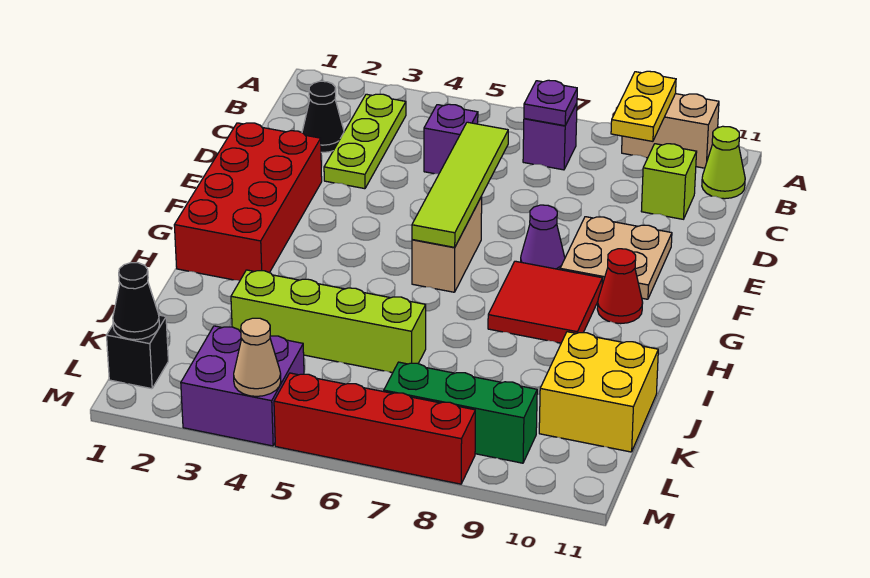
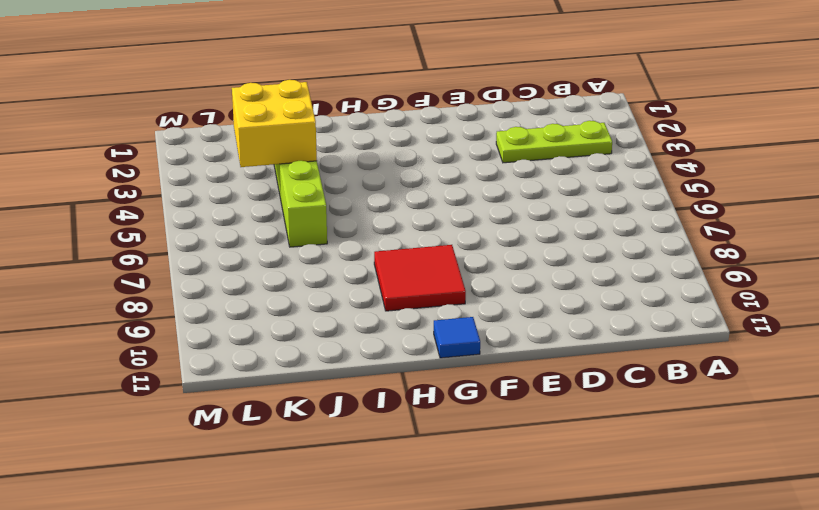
blue tile G11 level 1 -> none
yellow brick J3:K4 level 2 -> yellow brick J10:K11 level 1
none -> tan brick A9:A10 level 1
none -> purple brick B7 level 1
none -> lime cone B11 level 1

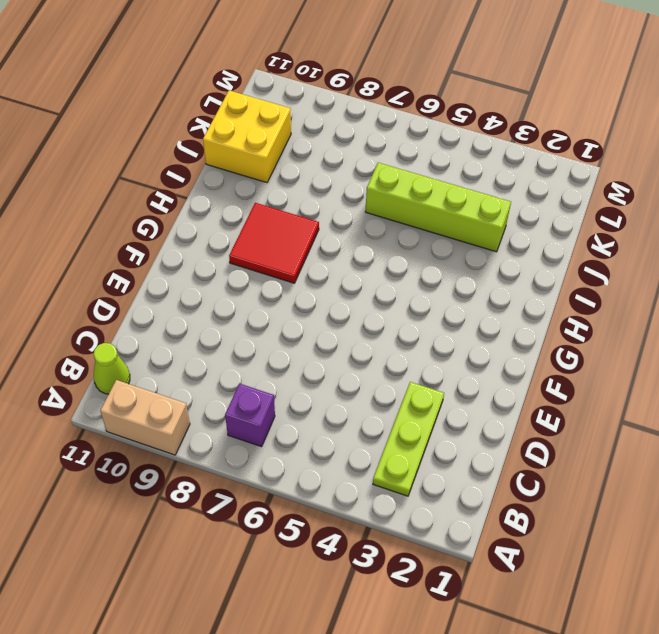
none -> black cone C2 level 1
none -> purple brick C5 level 1
none -> lime brick C10 level 1

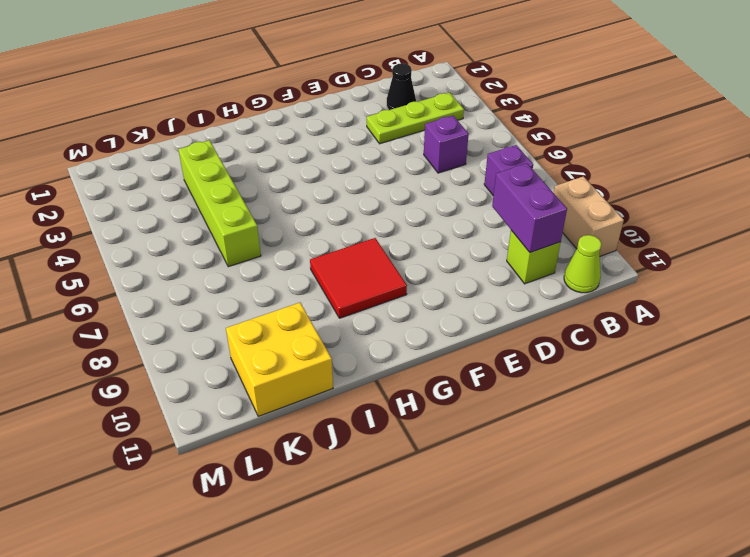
purple brick C9:C10 level 2 -> none
none -> red brick E1:H2 level 1
none -> tan plate E9:F10 level 1
none -> tan brick F6:G6 level 1

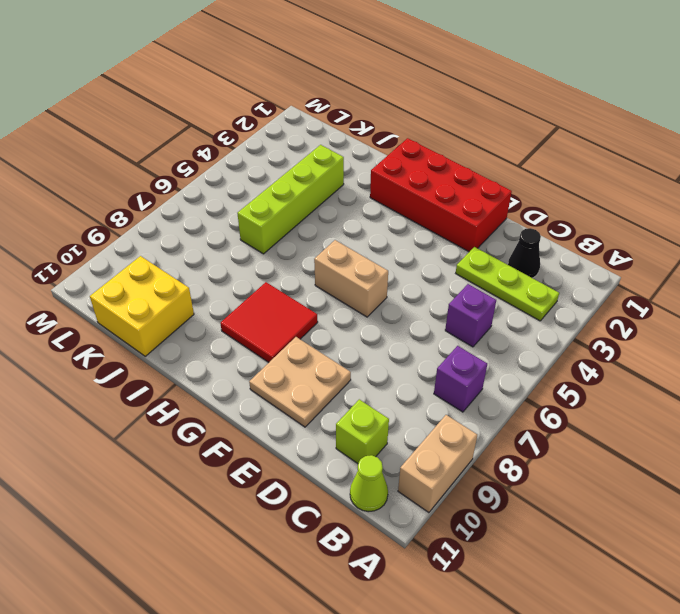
none -> purple cone F8 level 1
none -> red cone G10 level 1
none -> black brick L1 level 1

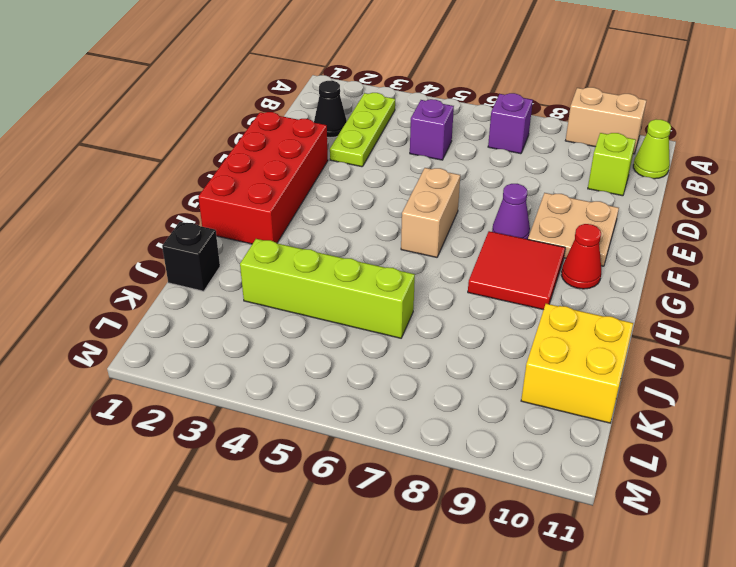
black brick J1 level 1 -> black brick L1 level 1
none -> purple brick L3:M4 level 1
none -> green brick L7:L9 level 1
none -> red brick M5:M8 level 1

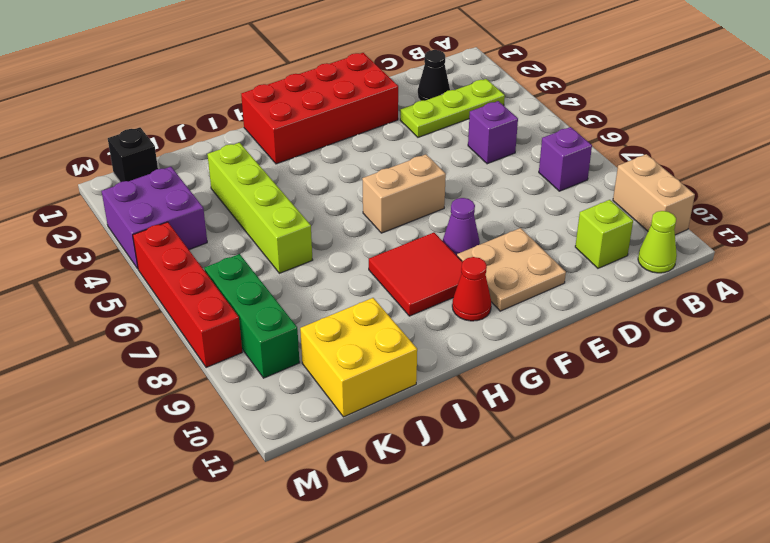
none -> yellow plate A9:B9 level 2
none -> purple plate B7 level 2
none -> lime tile D6:G6 level 2

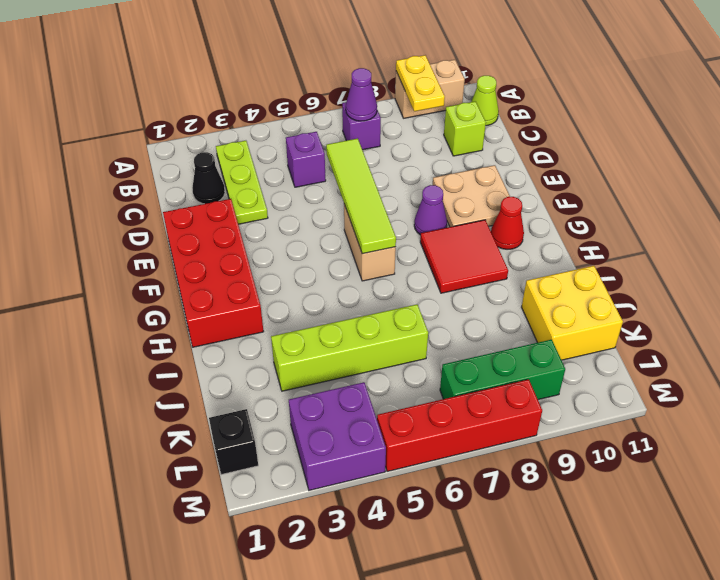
purple cone B7 level 2 -> purple plate B7 level 2
none -> black cone L1 level 2
none -> tan cone M4 level 2

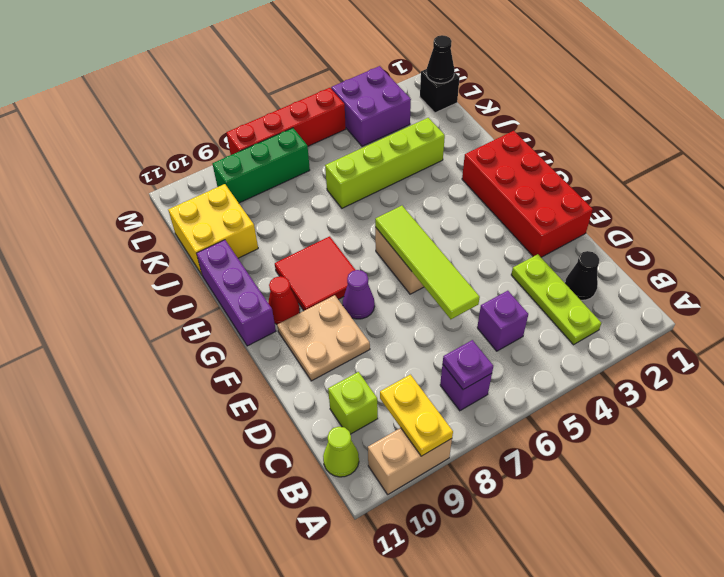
purple brick G11:I11 level 1 -> none
none -> tan cone M4 level 2

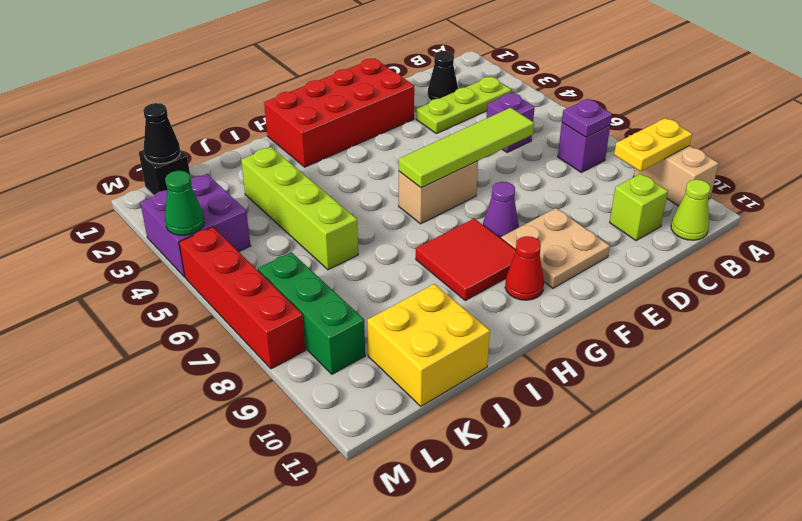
green cone M4 level 2 -> tan cone M4 level 2

